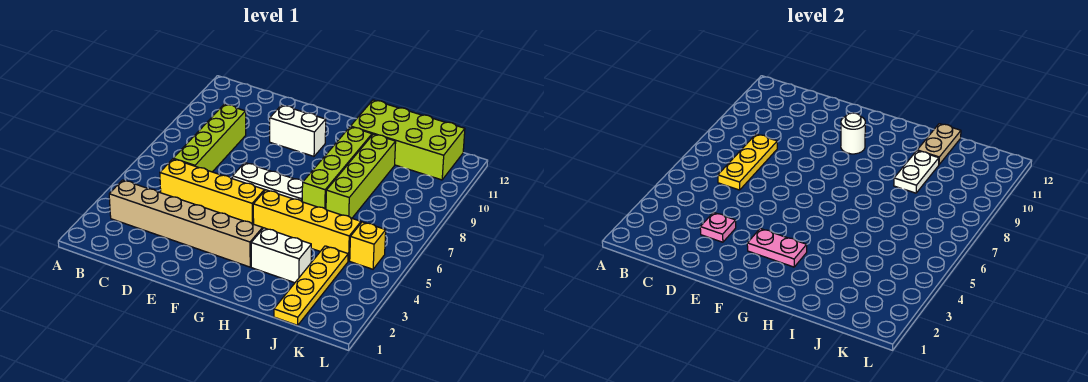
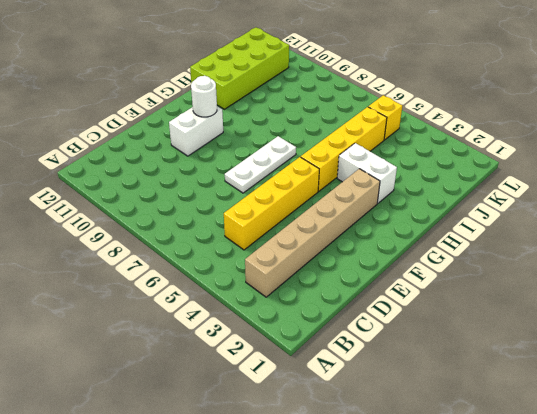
white brick H3:H4 level 1 -> white brick H3:I3 level 1
none -> lime brick C6:C9 level 1
none -> lime brick H7:H10 level 1
none -> lime brick I7:I10 level 1

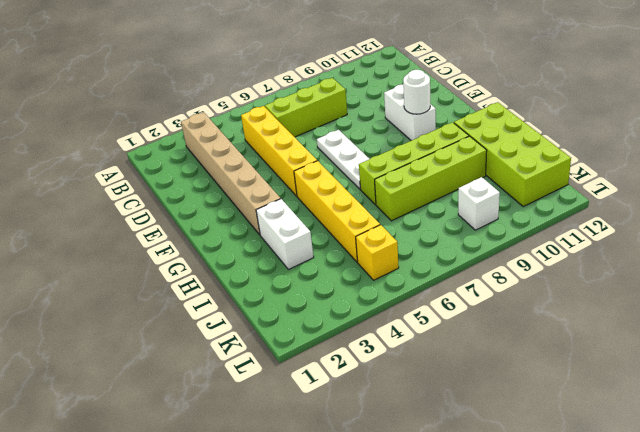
lime brick C6:C8 level 1 -> lime brick C6:C9 level 1
white brick K9 level 1 -> none
none -> yellow plate J1:J4 level 1
none -> yellow plate C6:C8 level 2
none -> pink plate D3 level 2

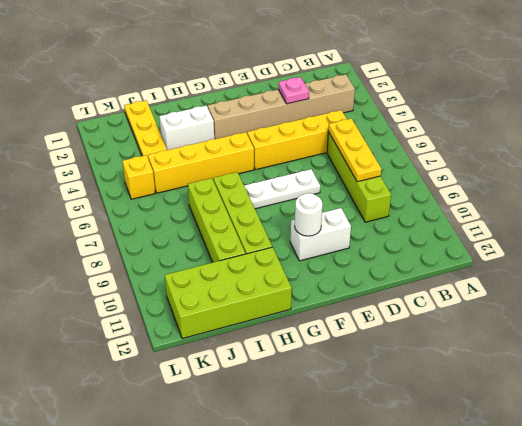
none -> pink plate F3:G3 level 2
none -> white plate I9:I10 level 2
none -> tan plate I11:I12 level 2

